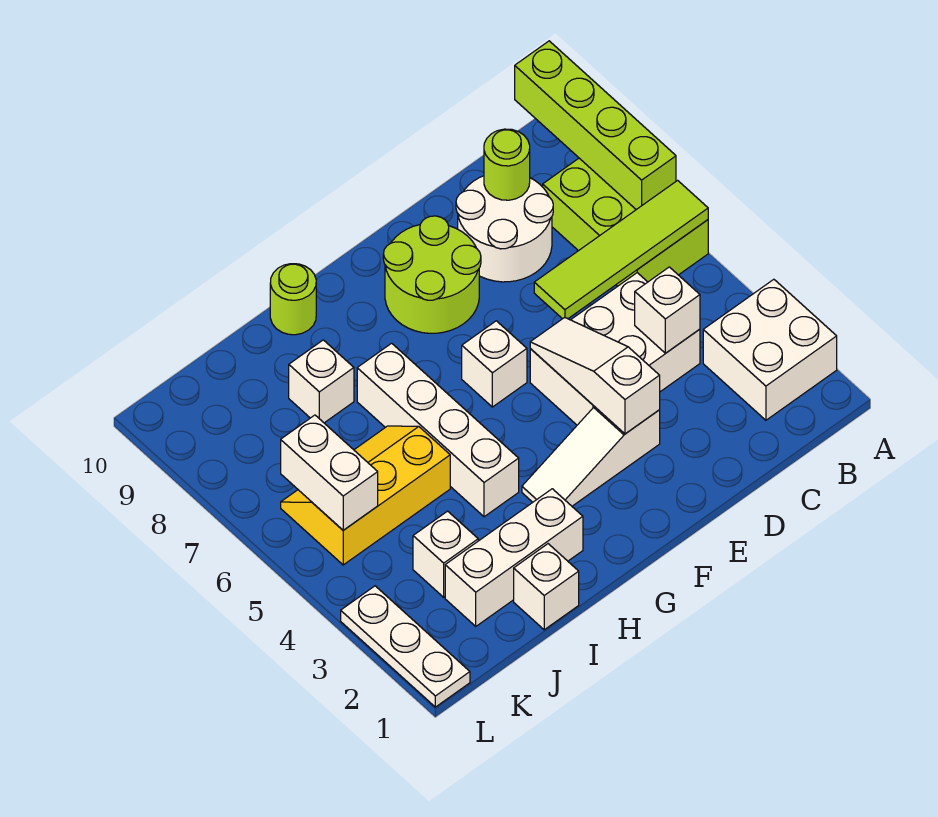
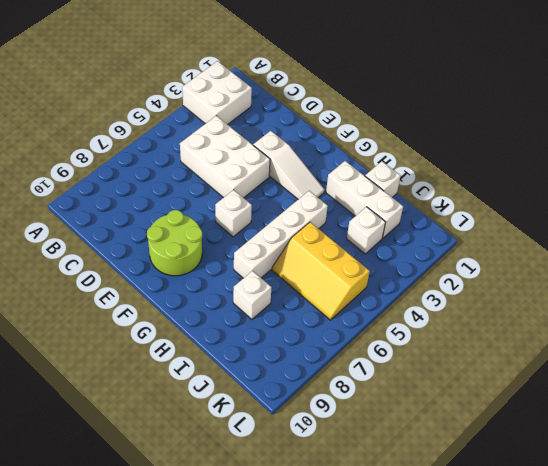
none -> lime brick A6:B8 level 1
none -> white round brick C8:D9 level 1
none -> lime round brick H10 level 1

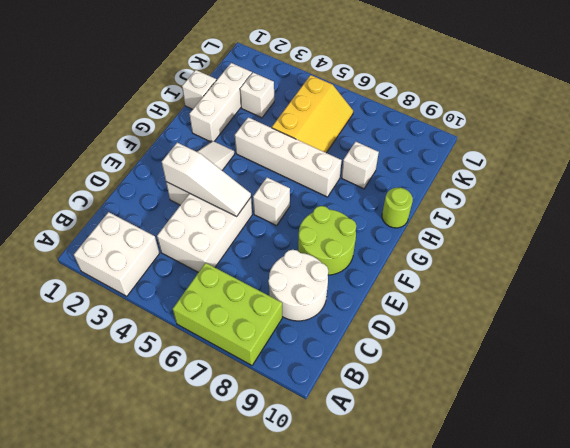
none -> white plate L1:L3 level 1
none -> lime tile A6:D6 level 2
none -> lime brick A7:A10 level 2

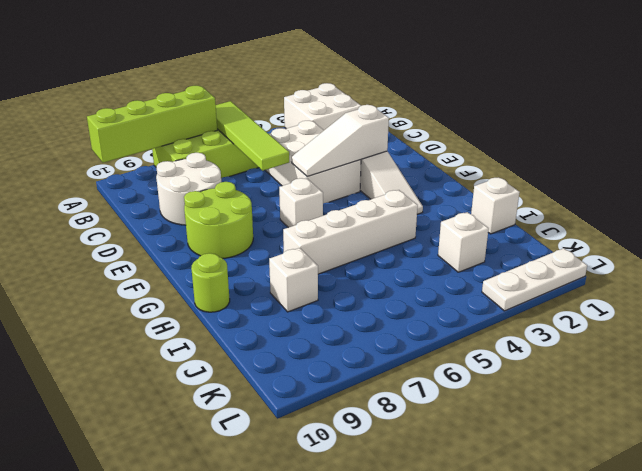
none -> white brick H2:J2 level 1
none -> yellow slope I5:K6 level 1 top 5
none -> white brick C4 level 2

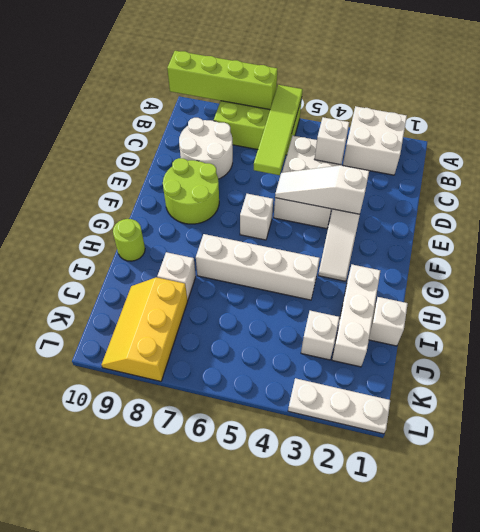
yellow slope J8:L9 level 1 top 8 -> yellow slope I5:K6 level 1 top 5
none -> lime round brick C9 level 2
none -> white brick K5:K6 level 2

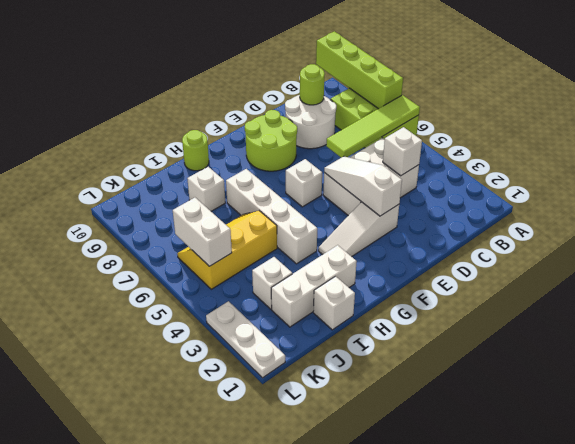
none -> white brick A2:B3 level 1

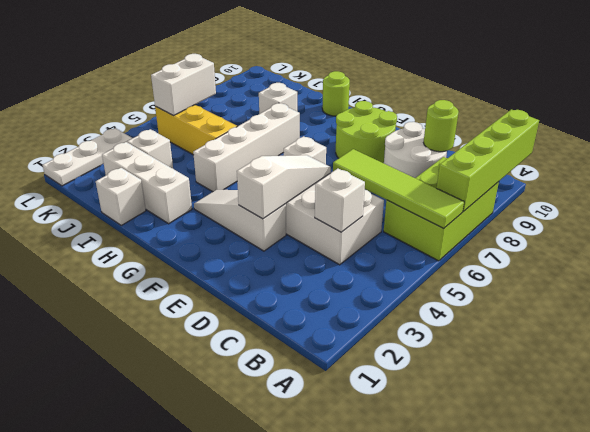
none -> white brick A2:B3 level 1

